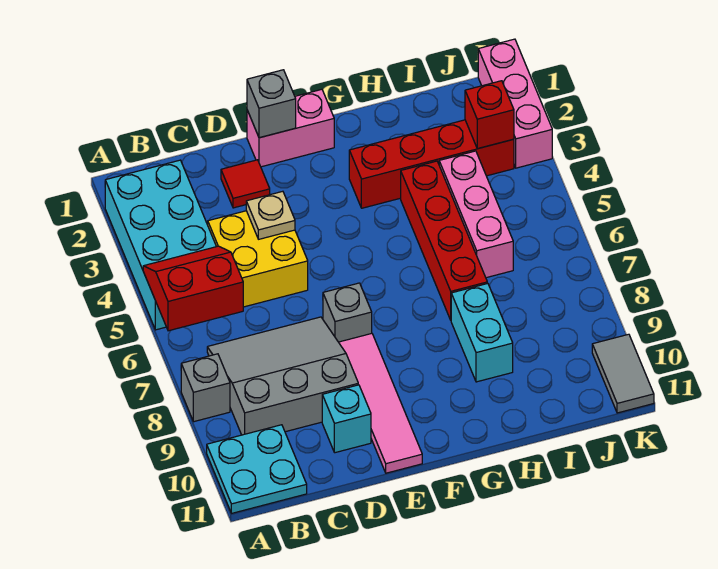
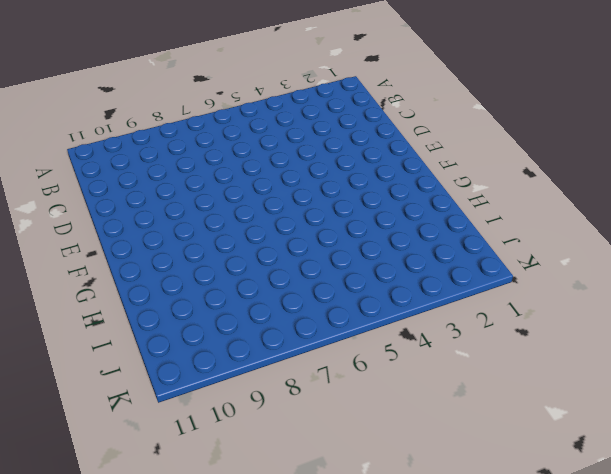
none -> cyan brick A2:B5 level 1
none -> grey brick A8 level 1
none -> cyan plate A10:B11 level 1

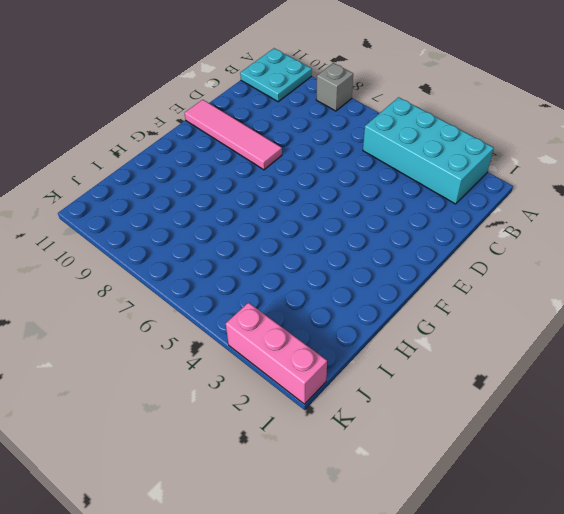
none -> grey slope B7:D9 level 1 top 9
none -> yellow brick C4:D5 level 1
none -> red tile D2 level 1

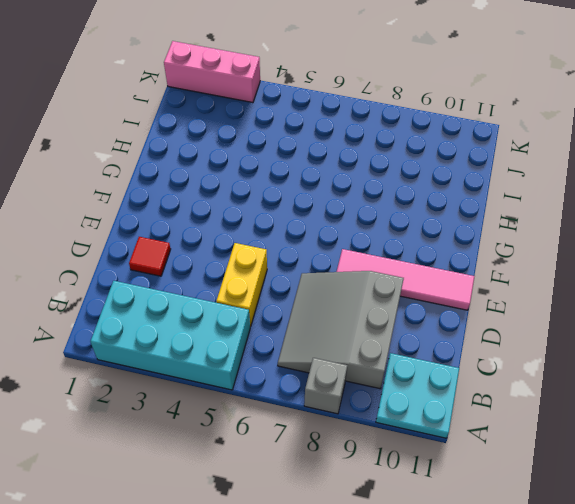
yellow brick C5:D5 level 1 -> yellow brick C4:D5 level 1
none -> cyan brick D10 level 1
none -> pink brick E1:F1 level 1
none -> grey brick E7 level 1

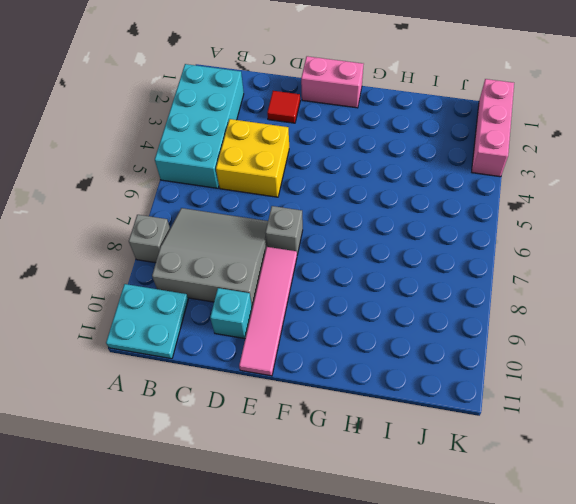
none -> red brick G3:J3 level 1
none -> red brick H4:H7 level 1
none -> cyan brick H8:H9 level 1

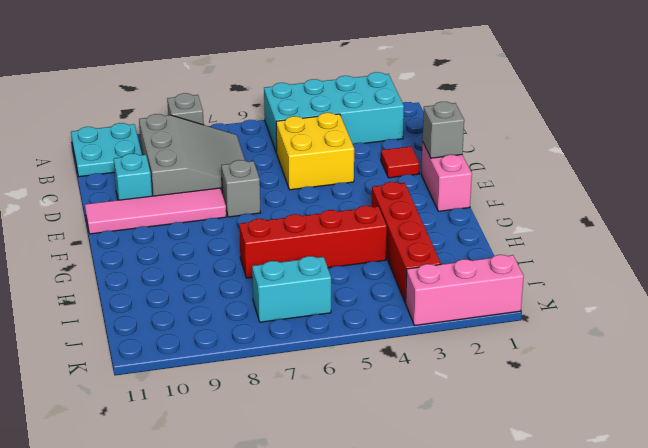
cyan brick J6:J7 level 1 -> cyan brick H8:H9 level 1
none -> pink brick I4:I6 level 1
none -> grey tile K10:K11 level 1
none -> red slope A5:B6 level 2 top 6

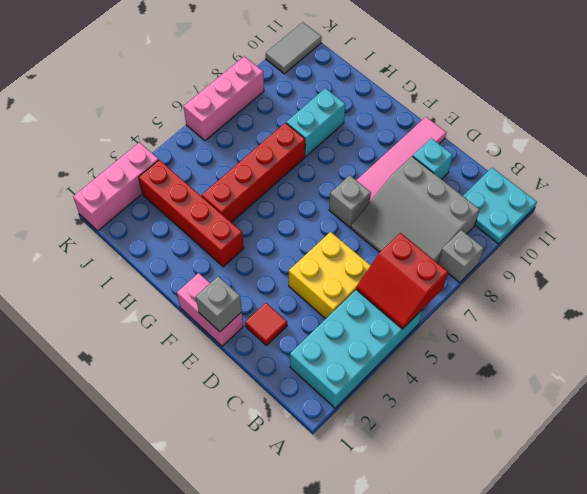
pink brick K6:K8 level 1 -> pink brick I4:I6 level 1
none -> tan plate D4 level 2
none -> red brick J3 level 2

